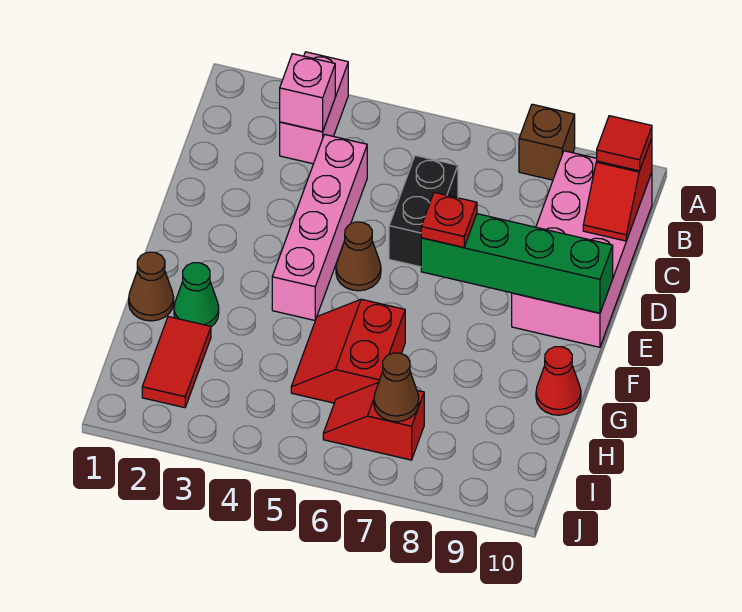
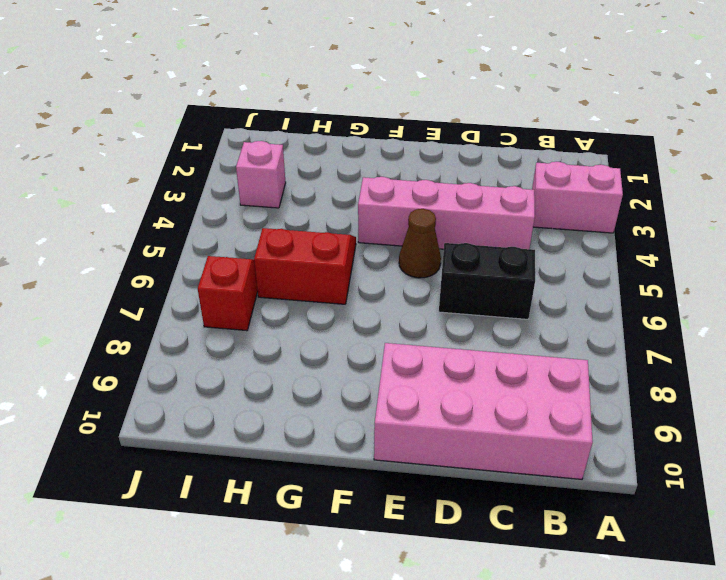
pink brick I3 level 1 -> pink brick B3 level 2
none -> brown brick A8 level 1
none -> brown cone G1 level 1
none -> green cone G2 level 1

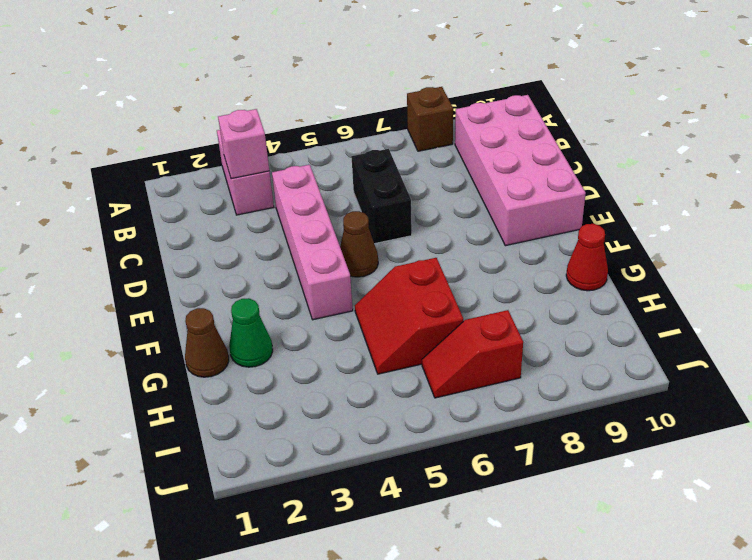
none -> red tile H2:I2 level 1
none -> red slope B10:C10 level 2 top B
none -> green brick E7:E10 level 2

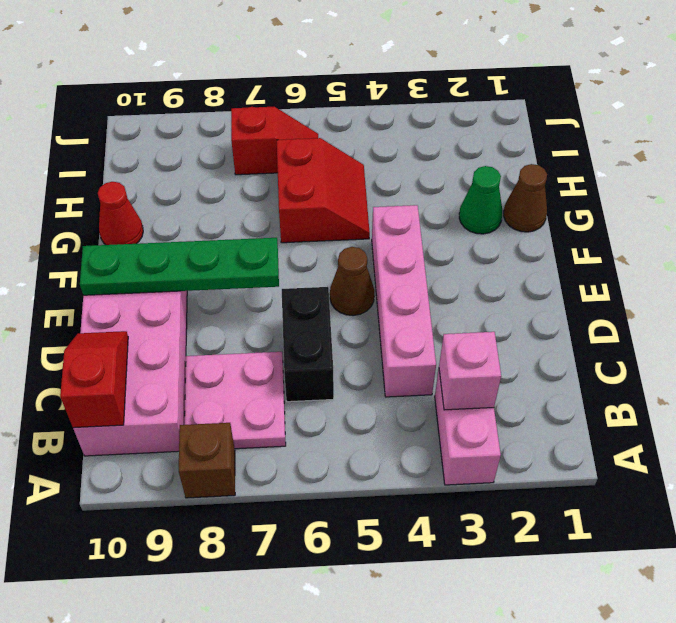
pink plate B7:C8 level 1 -> none
green plate E7:E10 level 2 -> green brick E7:E10 level 2
none -> red tile H2:I2 level 1
none -> brown cone I7 level 2
none -> red tile B10 level 3

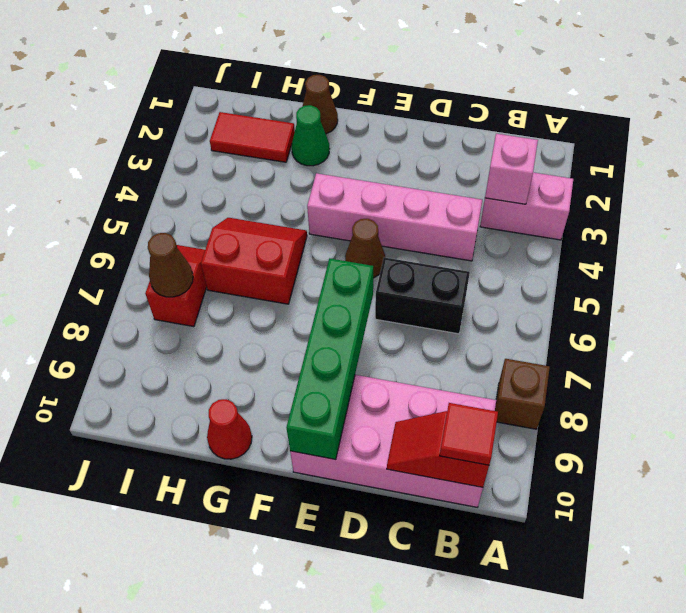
none -> red plate E7 level 3

